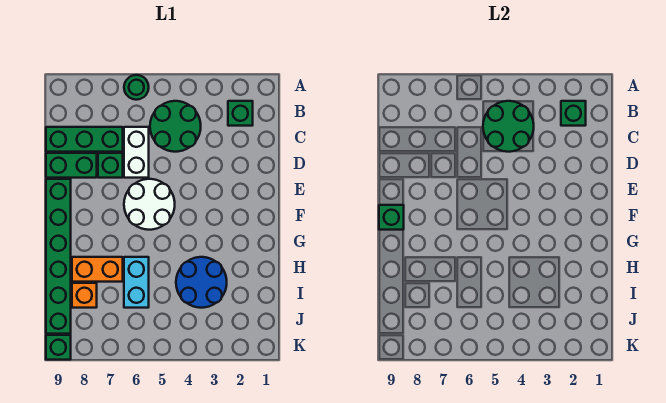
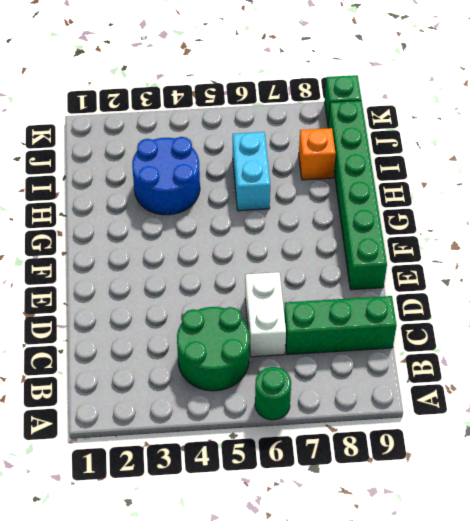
none -> green brick B2 level 1
none -> green brick D7 level 1
none -> green brick D8:D9 level 1

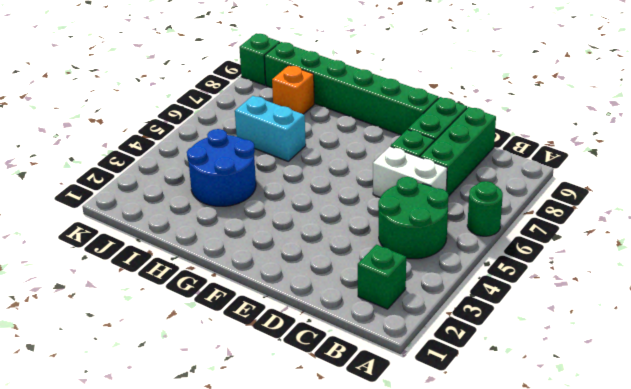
none -> white round brick E5:F6 level 1
none -> orange brick H7:H8 level 1
none -> green brick B2 level 2

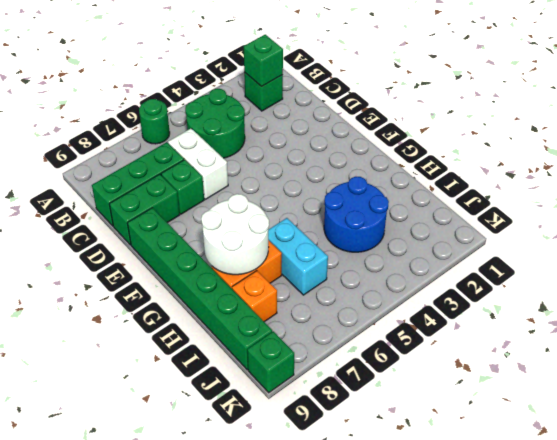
white round brick G7:H8 level 2 -> white round brick E5:F6 level 1
none -> green round brick B4:C5 level 2
none -> green brick F9 level 2

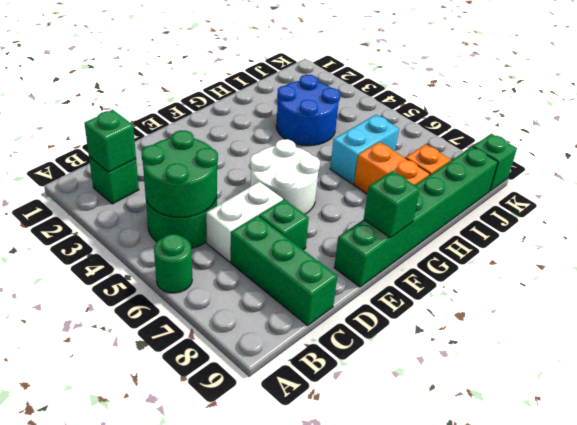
none -> green brick D8:D9 level 1

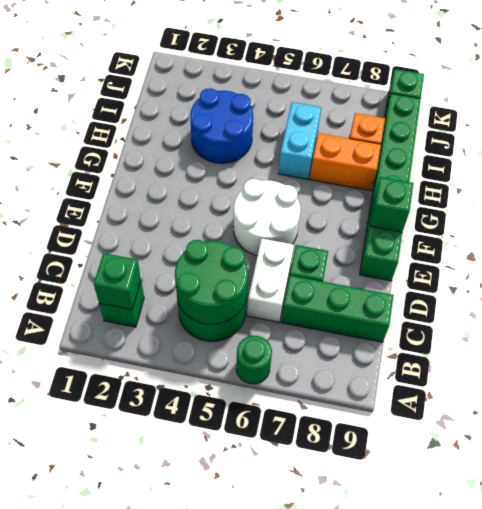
none -> green brick D8:D9 level 1

